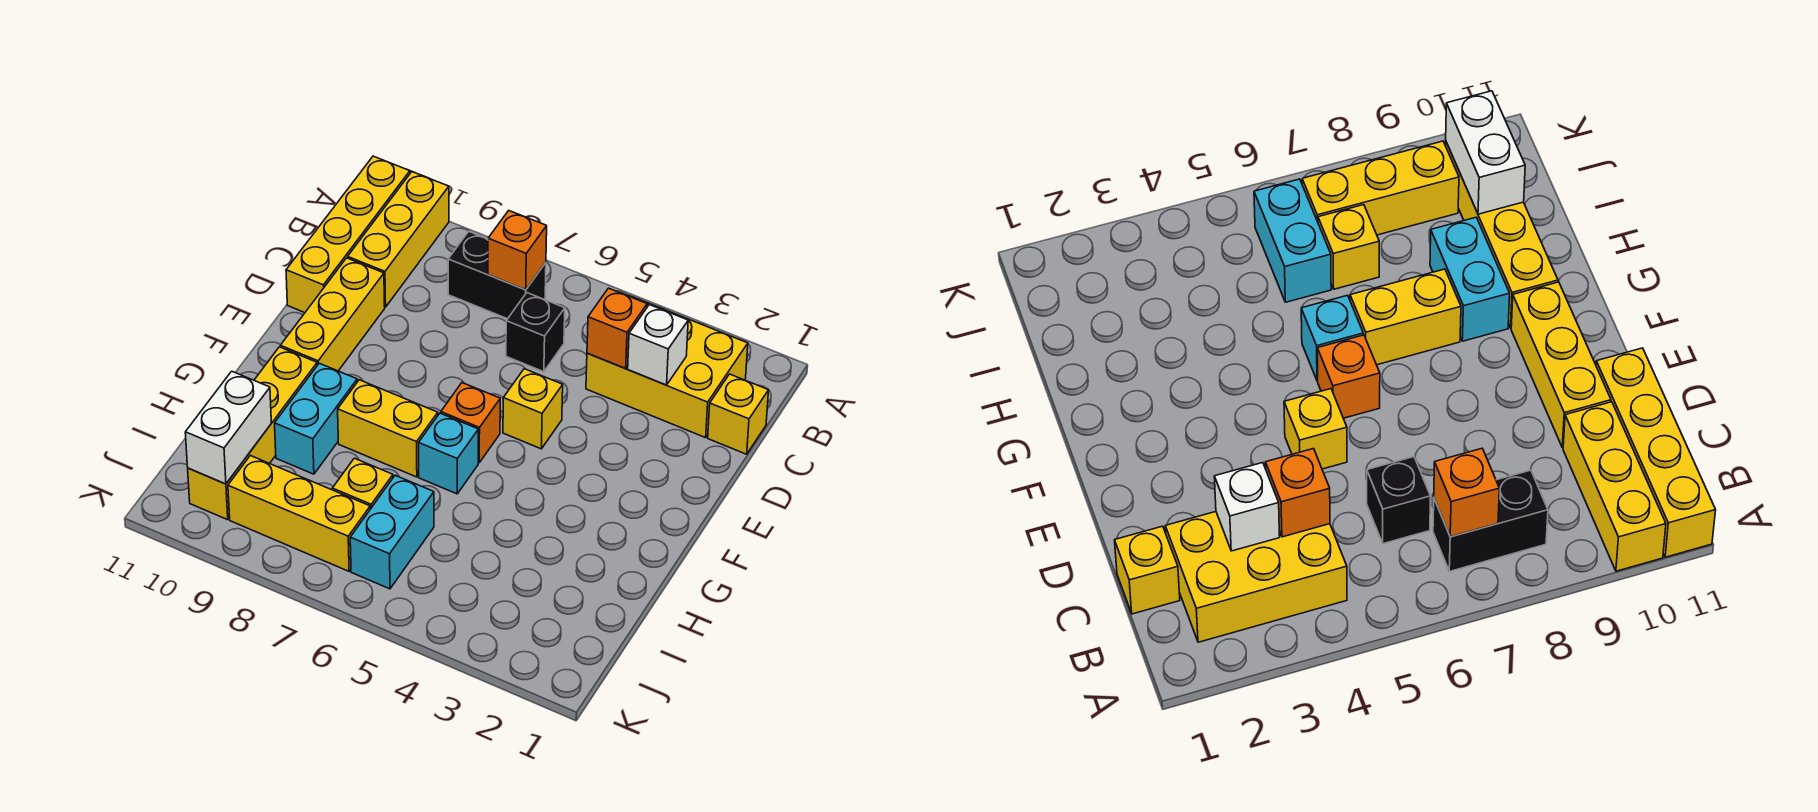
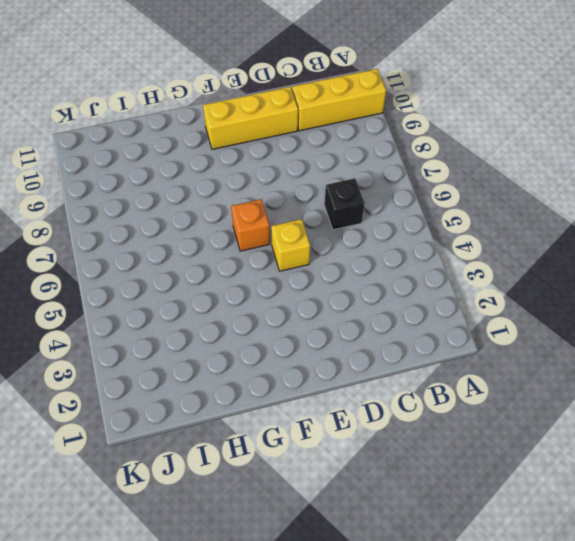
none -> yellow brick A11:D11 level 1
none -> yellow brick B2:C4 level 1
none -> black brick B7:B8 level 1

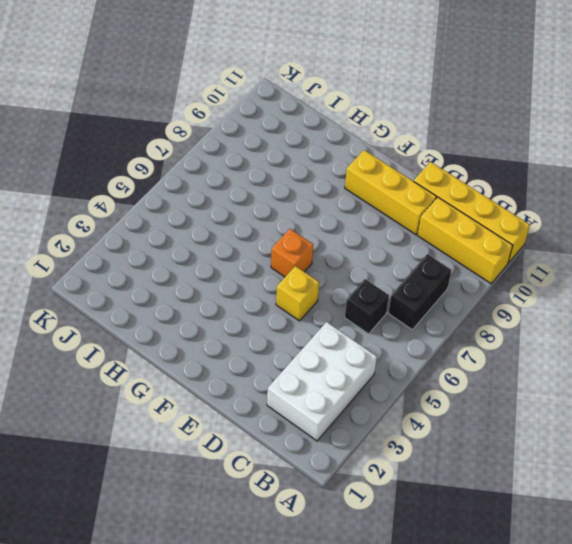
white brick B2:C4 level 1 -> yellow brick B2:C4 level 1
none -> yellow brick C1 level 1
none -> cyan brick G6 level 1
none -> yellow brick G7:G8 level 1

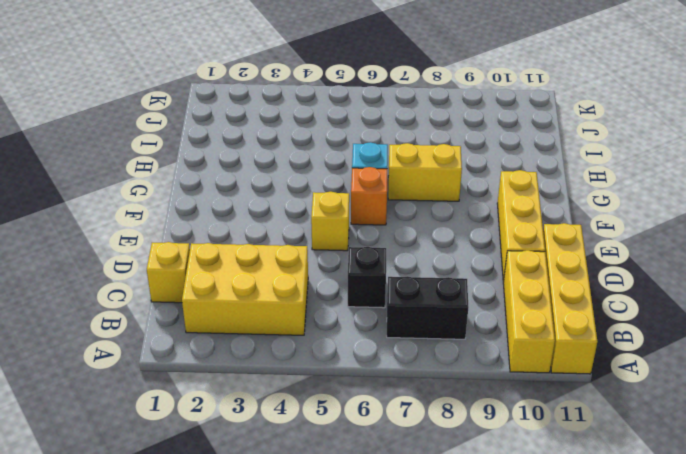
none -> cyan brick G9:H9 level 1
none -> yellow brick G10:J10 level 1
none -> cyan brick I6:J6 level 1

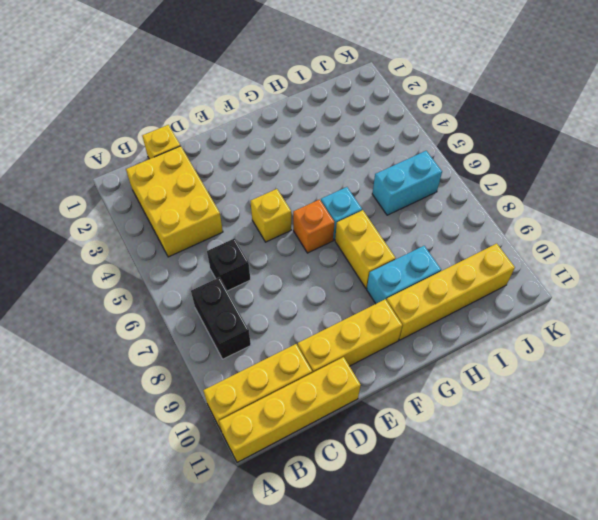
none -> yellow brick I7 level 1
none -> yellow brick J7:J9 level 1
none -> orange brick B7 level 2

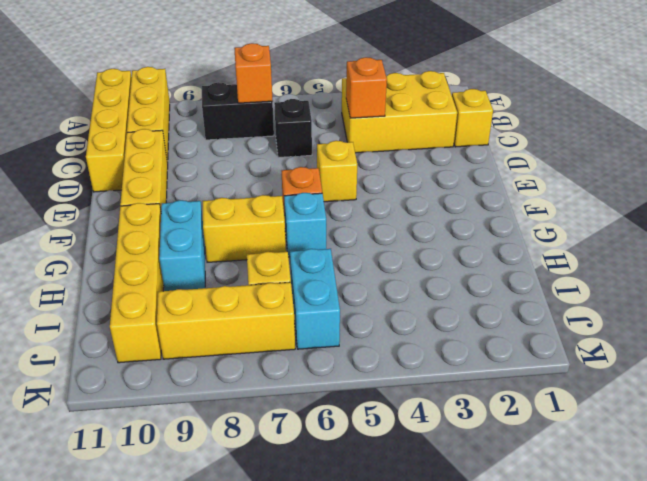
none -> white brick C3 level 2
none -> white brick I10:J10 level 2

